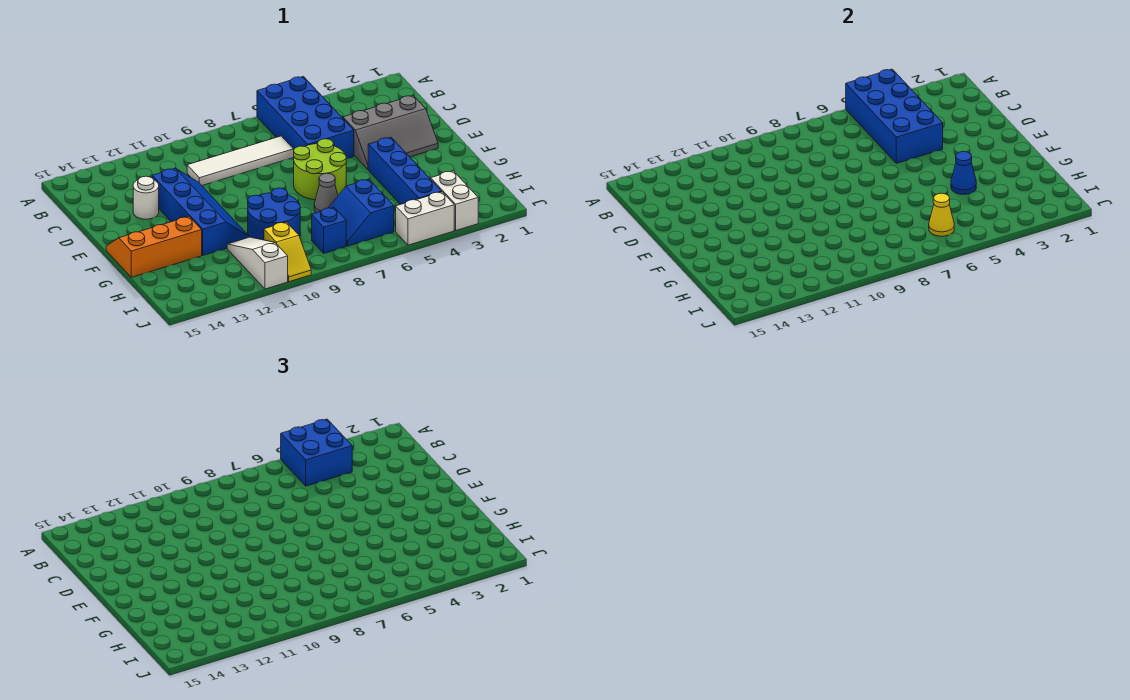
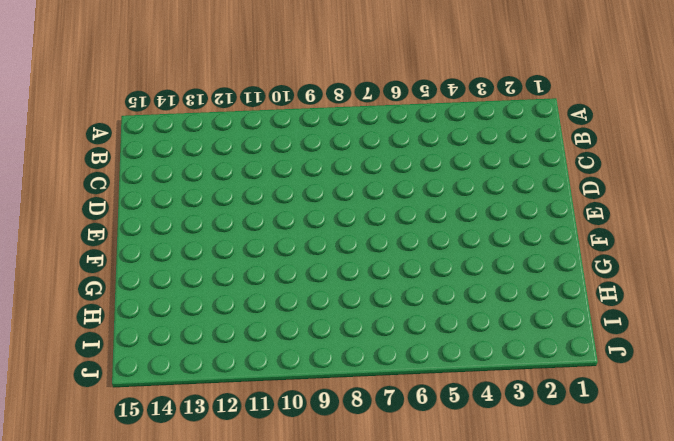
none -> blue brick A5:D6 level 1
none -> white tile C7:C10 level 1
none -> grey slope D2:E4 level 1 top D

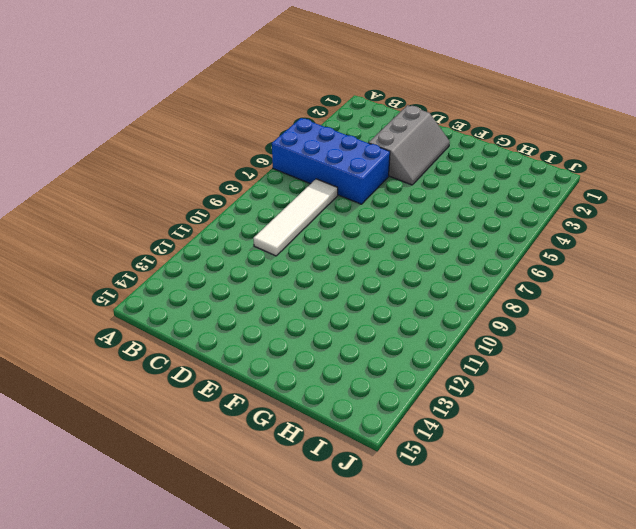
none -> blue slope D11:G12 level 1 top 12
none -> white round brick D13 level 1
none -> lime round brick E6:F7 level 1

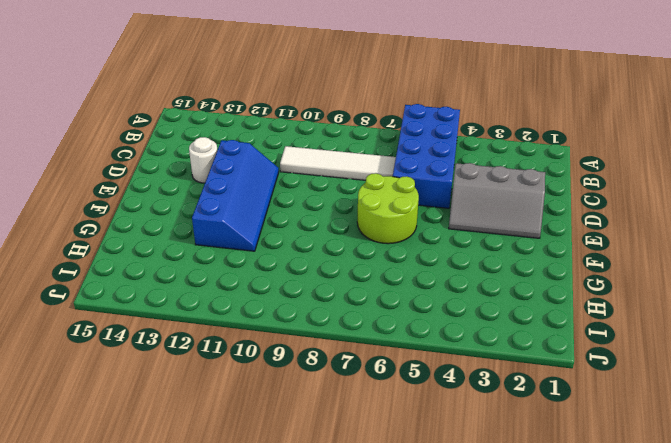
none -> blue brick F4:I4 level 1
none -> orange slope F13:G15 level 1 top G
none -> grey cone G7 level 1

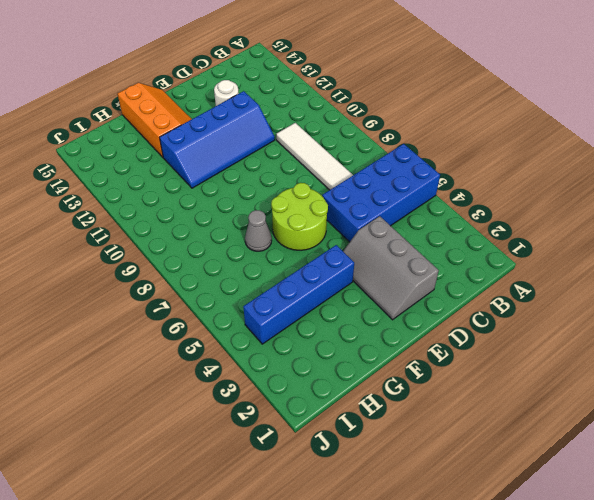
none -> blue round brick G9:H10 level 1
none -> blue slope H6:I7 level 1 top 6
none -> white slope H11:J11 level 1 top J

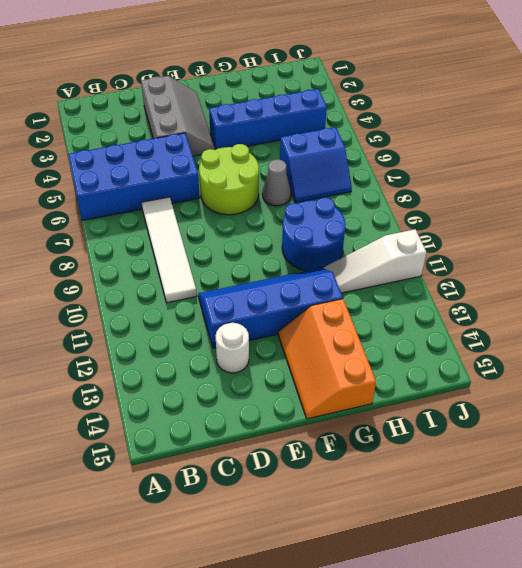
none -> white brick I3:J3 level 1
none -> blue brick I8 level 1
none -> yellow slope I10:J10 level 1 top I

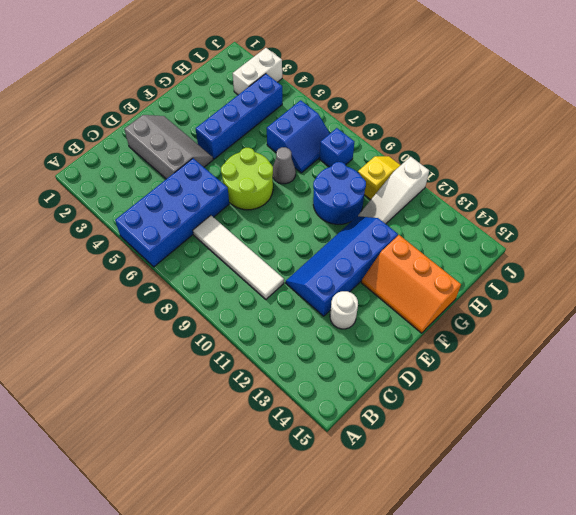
none -> white brick J4:J5 level 1
none -> blue brick A4:D5 level 2
none -> blue cone G4 level 2

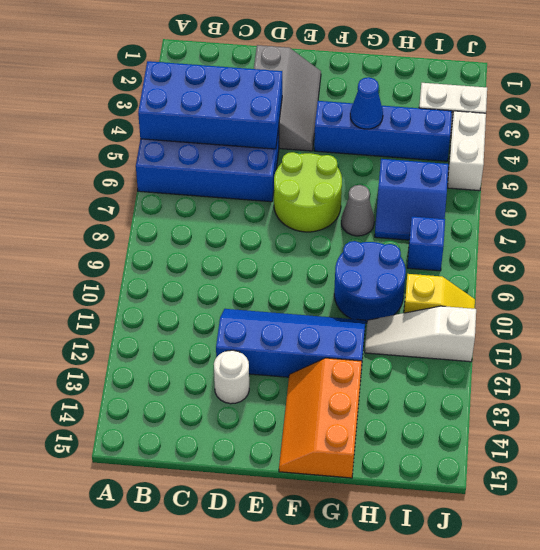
none -> white tile C7:C10 level 1
none -> yellow cone I6 level 2
none -> blue brick A4:B5 level 3

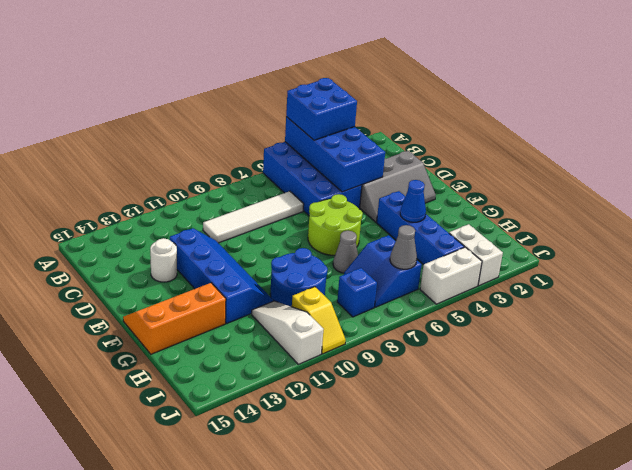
grey cone I6 level 2 -> yellow cone I6 level 2

